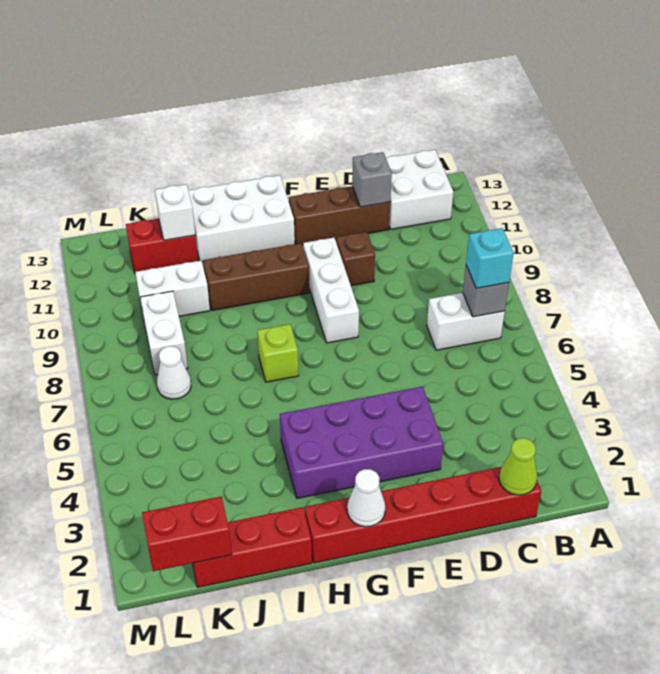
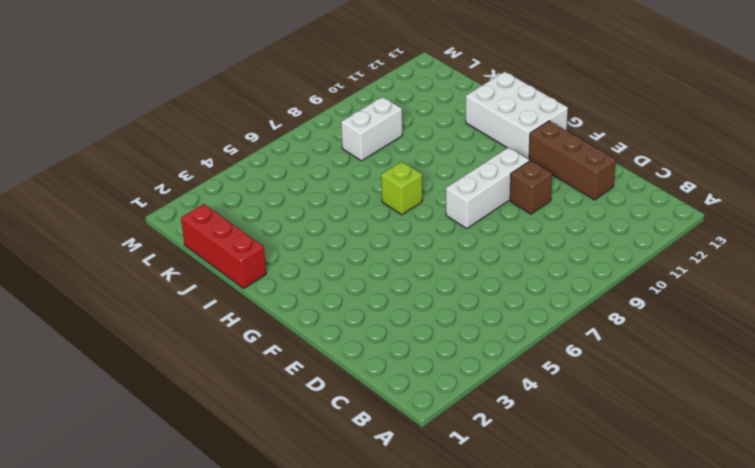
none -> white brick B7:C7 level 1
none -> white brick B12:C13 level 1
none -> red brick C1:H1 level 1

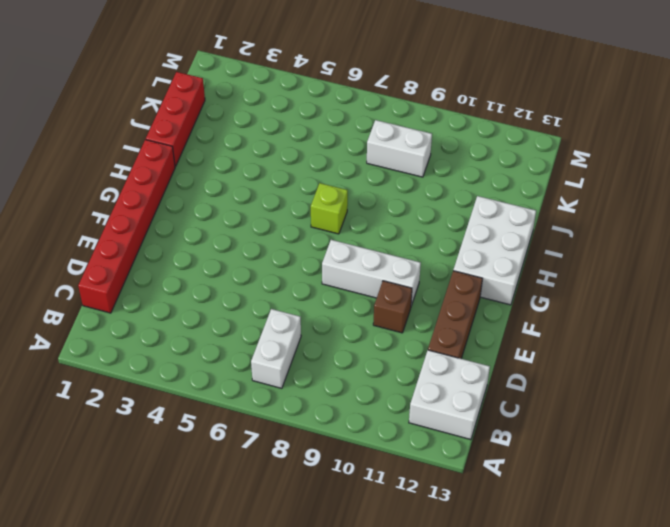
none -> purple brick E3:H4 level 1
none -> brown brick G10:I10 level 1
none -> white brick J10:K10 level 1

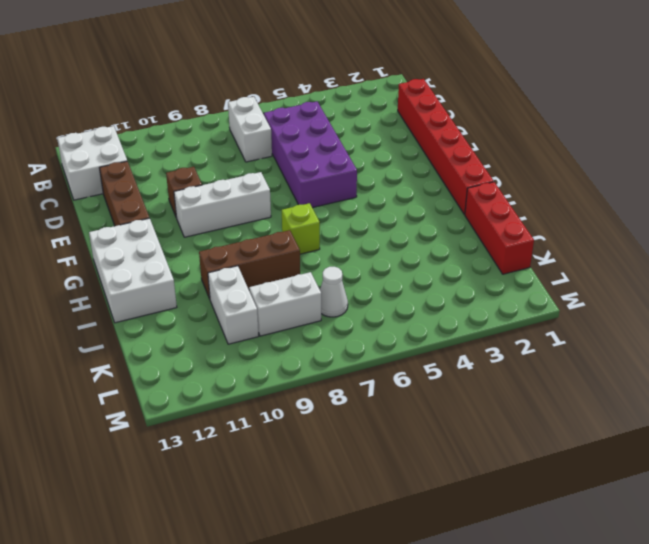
purple brick C5:F6 level 1 -> purple brick E3:H4 level 1
brown brick I8:I10 level 1 -> brown brick G10:I10 level 1
none -> red brick J12:K12 level 1
none -> grey brick B7 level 2
none -> lime cone C1 level 2

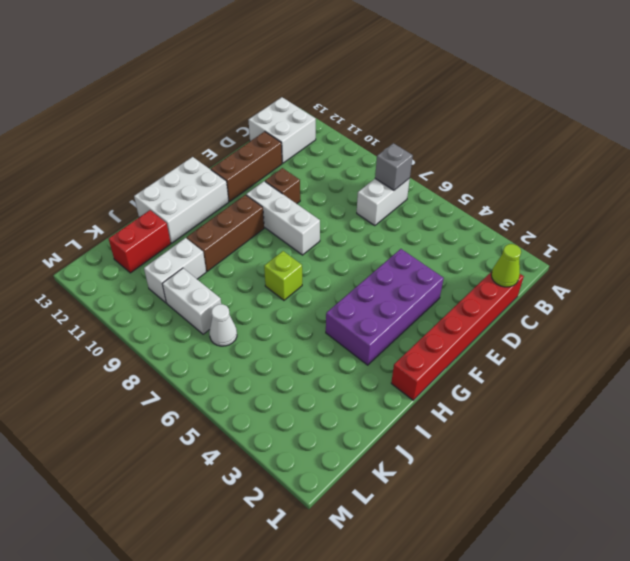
none -> red brick I1:K1 level 1
none -> grey brick D12 level 2
none -> white cone G1 level 2

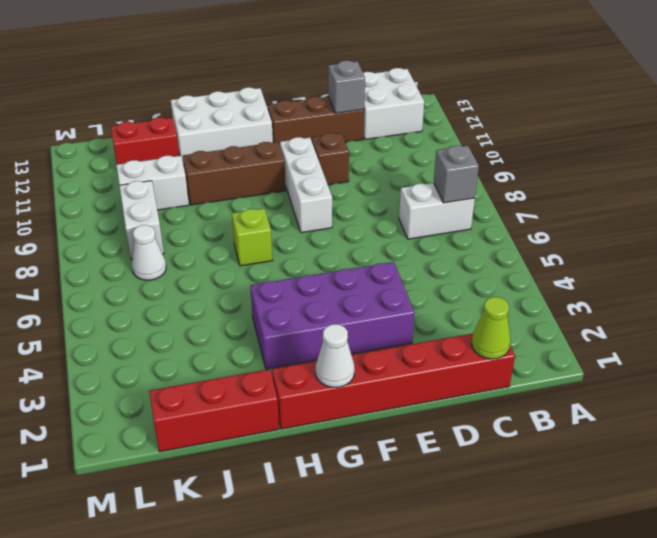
none -> white brick J12 level 2
none -> red brick K1:L1 level 2
none -> cyan brick B7 level 3

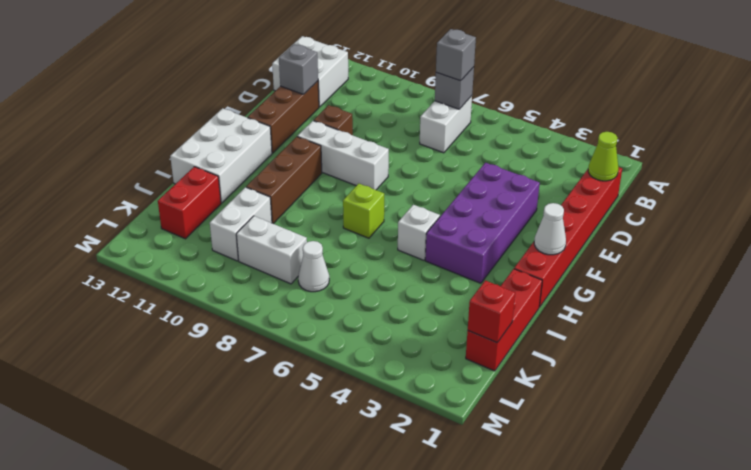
grey brick B7 level 3 -> cyan brick B7 level 3
white brick H5 level 1 -> white brick J12 level 2
red brick K1 level 2 -> red brick K1:L1 level 2

